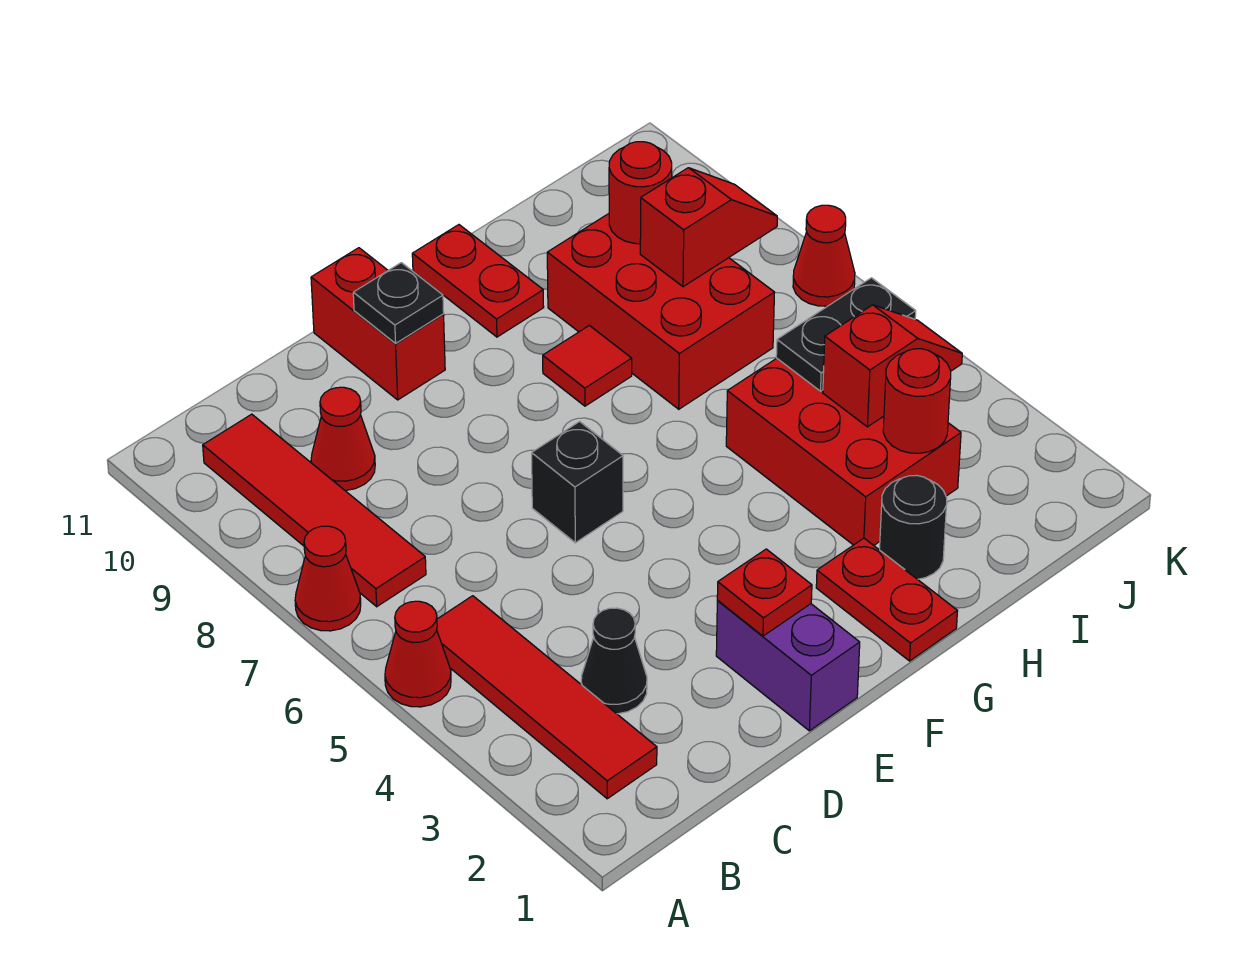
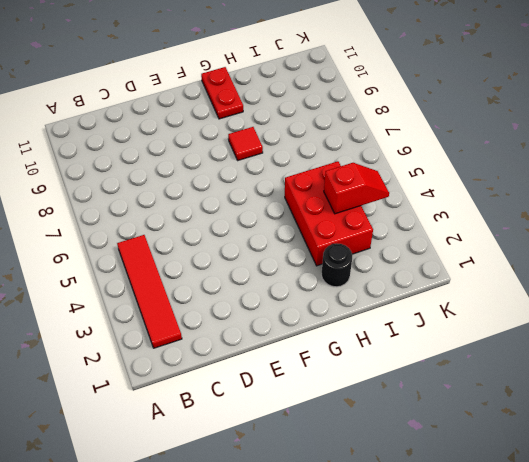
none -> red cone A5 level 1
none -> red cone A7 level 1
none -> red tile B7:B10 level 1

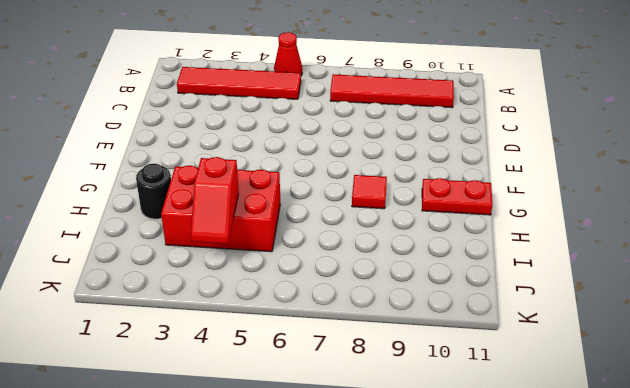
none -> red cone A7 level 1
none -> black cone C3 level 1
none -> red cone C9 level 1

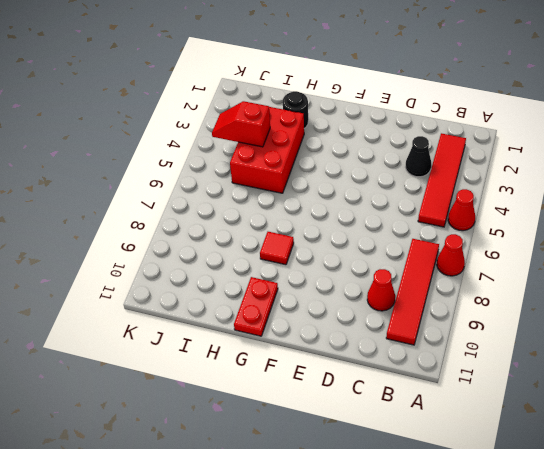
none -> purple brick E1:E2 level 1
none -> black brick E6 level 1
none -> red brick E10:E11 level 1

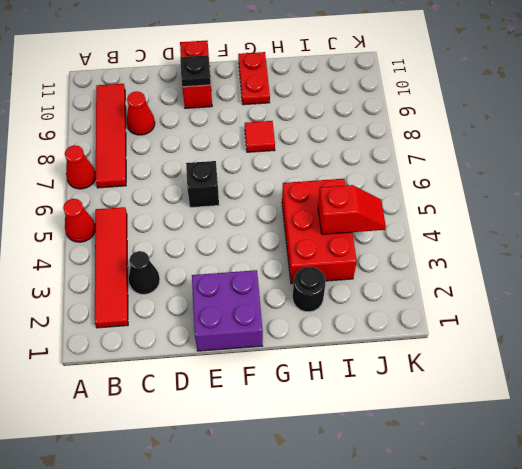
purple brick E1:F2 level 1 -> purple brick E1:E2 level 1
none -> red plate G1:G2 level 1
none -> red brick H7:I9 level 1
none -> red cone K7 level 1

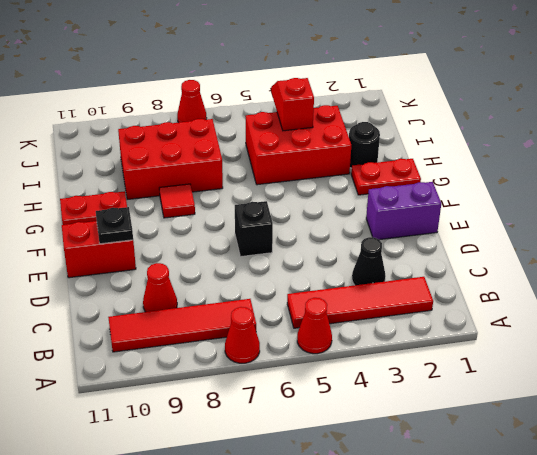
none -> red plate E2 level 2
none -> red round brick I3 level 2
none -> black plate I5:J5 level 2

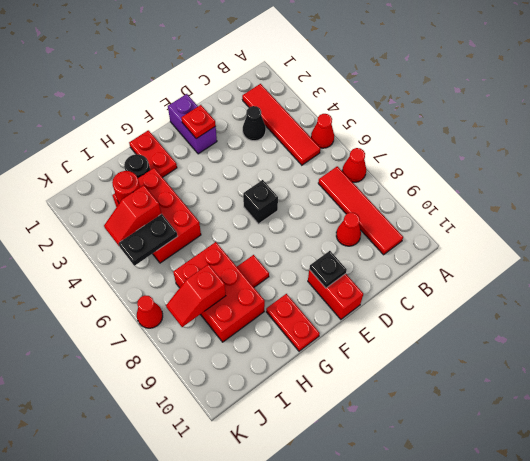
none -> red round brick I9 level 2

